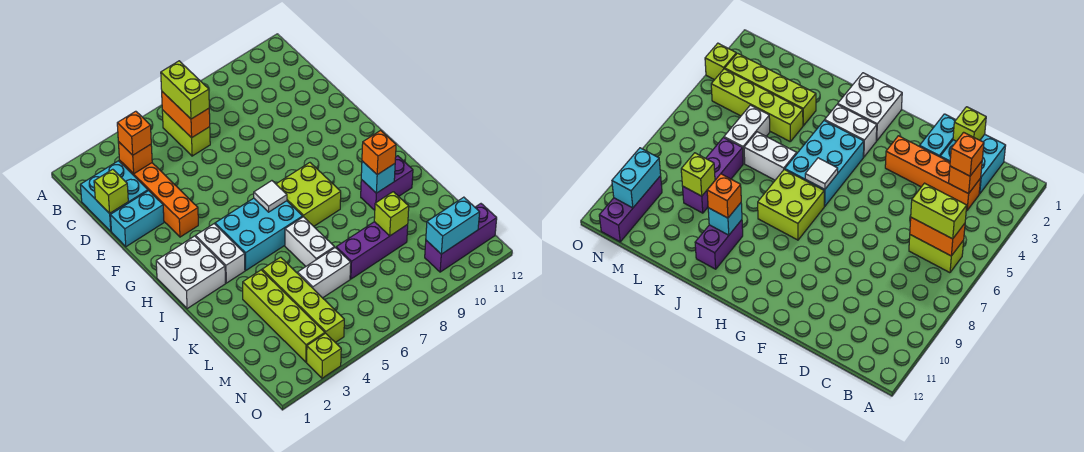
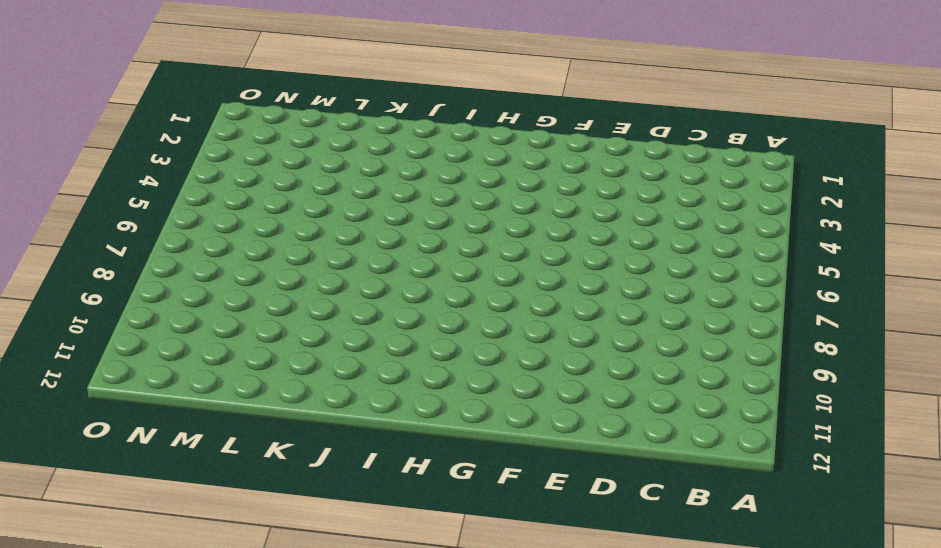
none -> lime brick B6:C6 level 1
none -> cyan brick C1:D2 level 1
none -> orange brick C3:F3 level 1

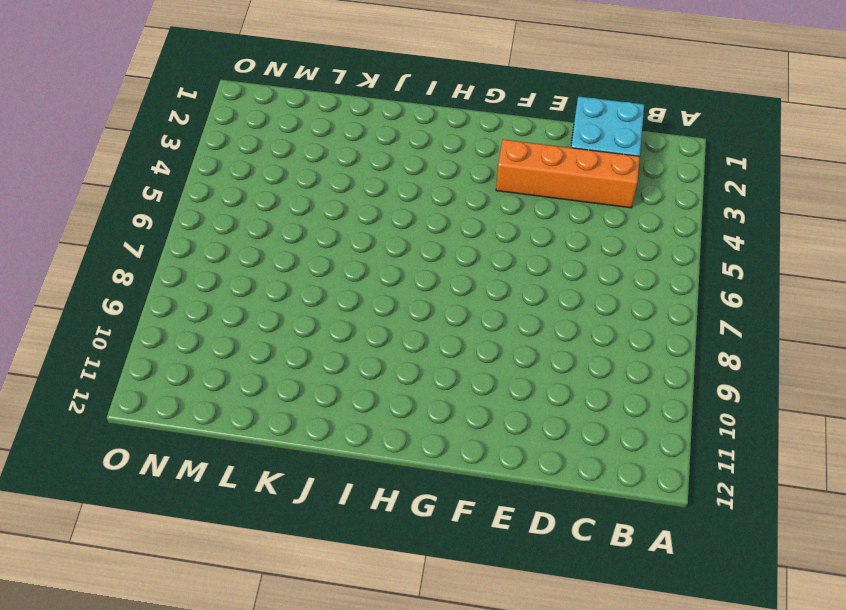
none -> lime brick B6:C6 level 1
none -> cyan brick E1:E2 level 1
none -> white brick H1:I2 level 1

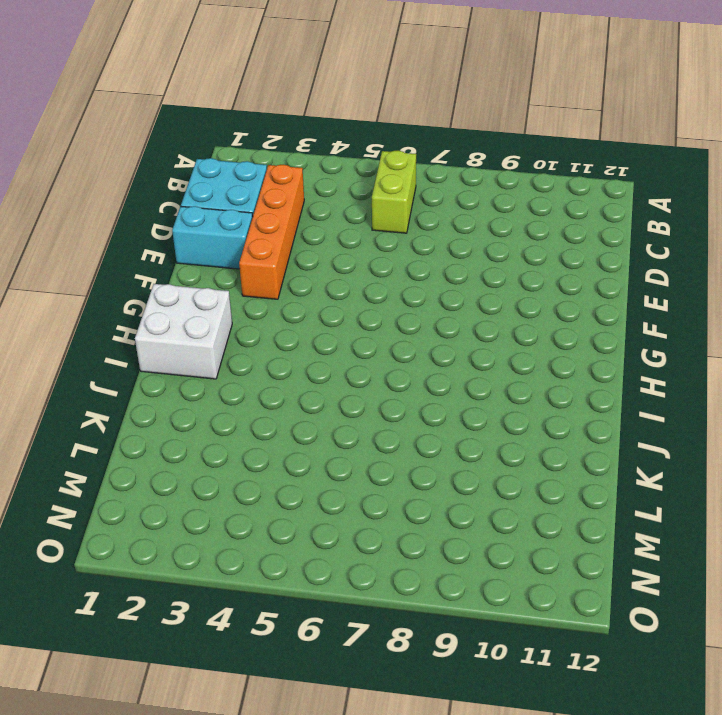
none -> white brick H3:I3 level 1
none -> cyan brick H4:I6 level 1
none -> lime brick H7:I8 level 1

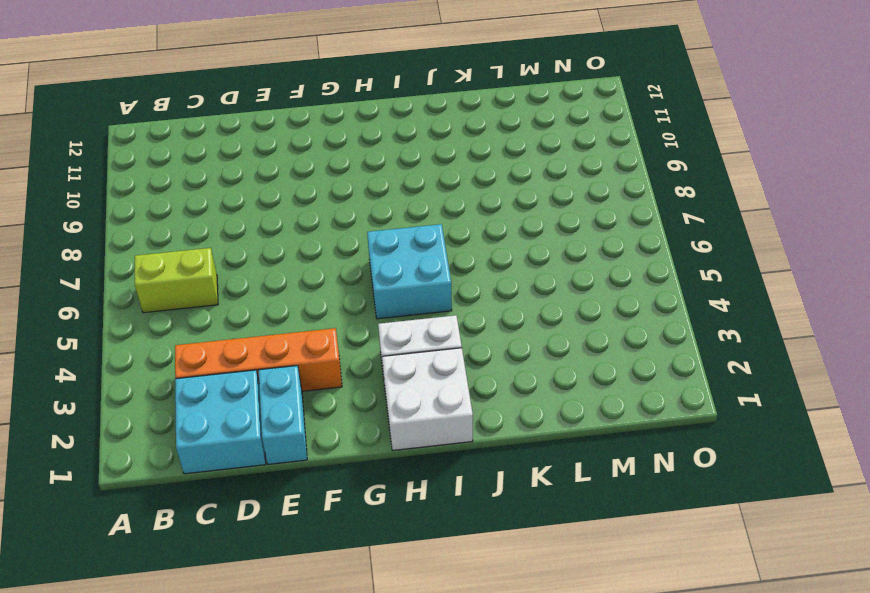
cyan brick H5:I6 level 1 -> cyan brick H4:I6 level 1
none -> lime brick H7:I8 level 1
none -> white brick J6:K6 level 1
none -> purple brick J10:J11 level 1

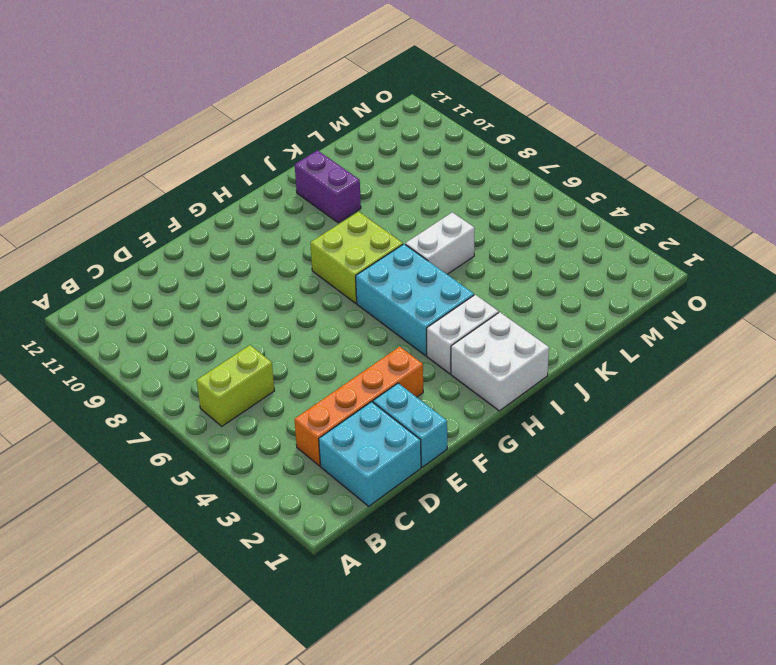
none -> lime brick K3:N3 level 1
none -> lime brick K4:N4 level 1
none -> white brick L5:L6 level 1

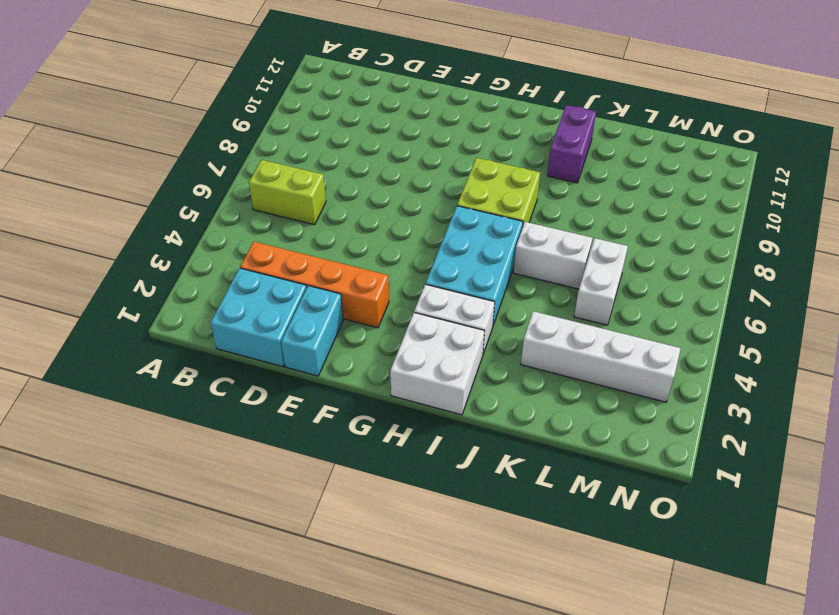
white brick K3:N3 level 1 -> lime brick K3:N3 level 1
none -> lime brick K4:N4 level 1
none -> purple brick L7:L9 level 1
none -> purple brick N10:N12 level 1

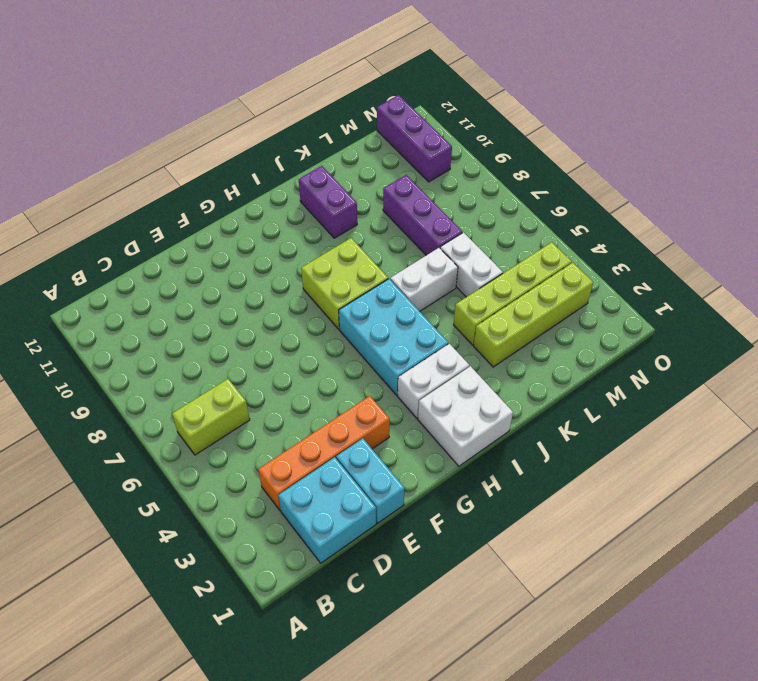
none -> lime brick O3 level 1
none -> orange brick B6:C6 level 2
none -> orange brick C3 level 2

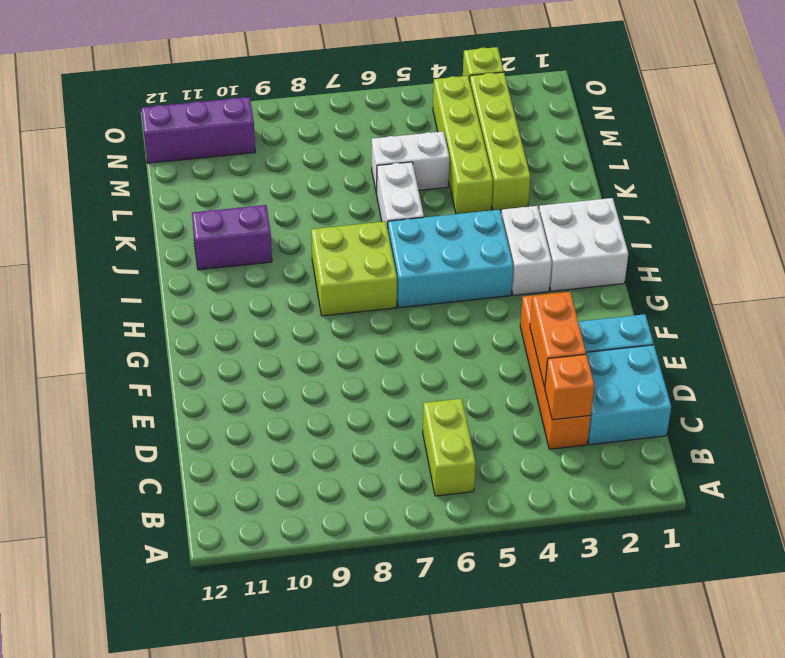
orange brick D3:E3 level 2 -> orange brick B6:C6 level 2
none -> purple brick L7:L9 level 1
none -> lime brick D1 level 2
none -> white tile H6 level 2

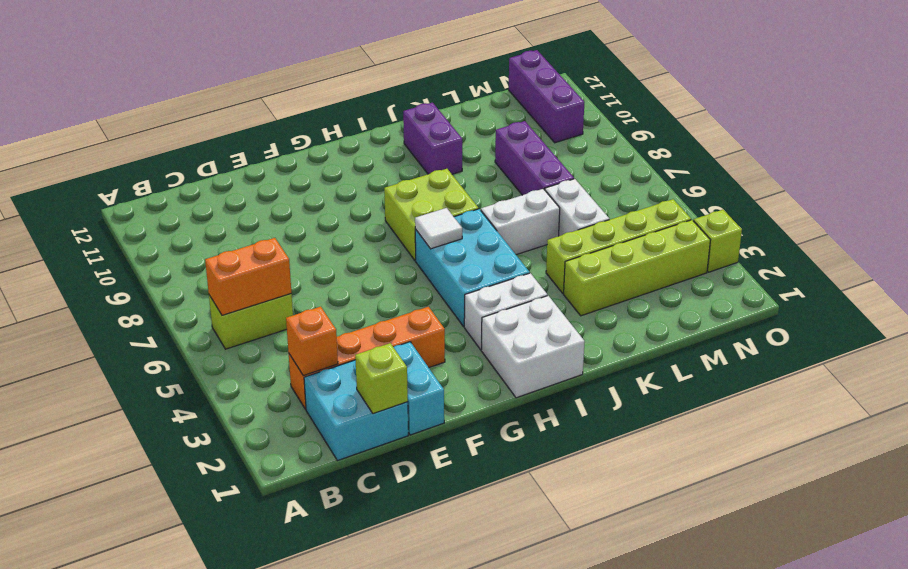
none -> cyan brick J10 level 2
none -> lime brick L9 level 2
none -> cyan brick N10:N11 level 2

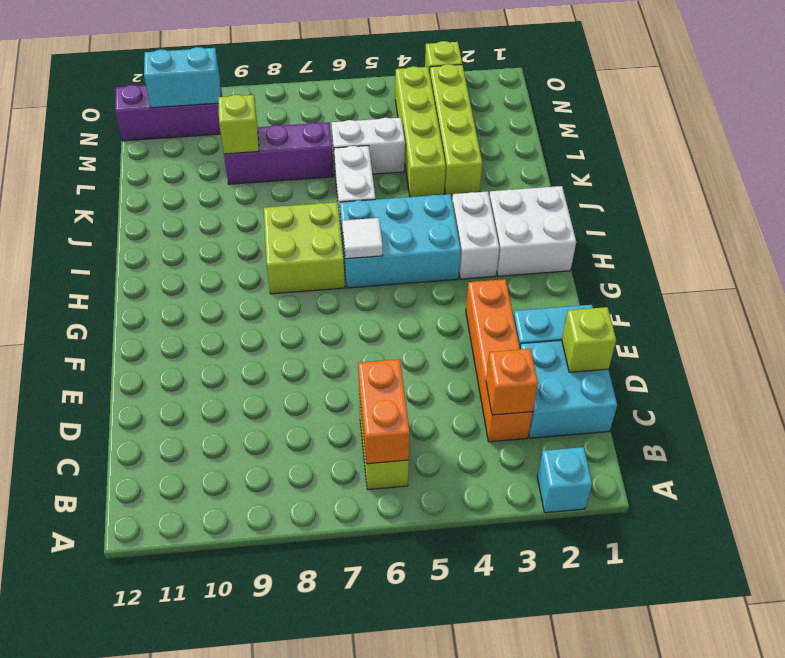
cyan brick A2 level 1 -> cyan brick J10 level 2
none -> purple brick J10:J11 level 1
none -> lime brick B6:C6 level 3
none -> orange brick C3 level 3

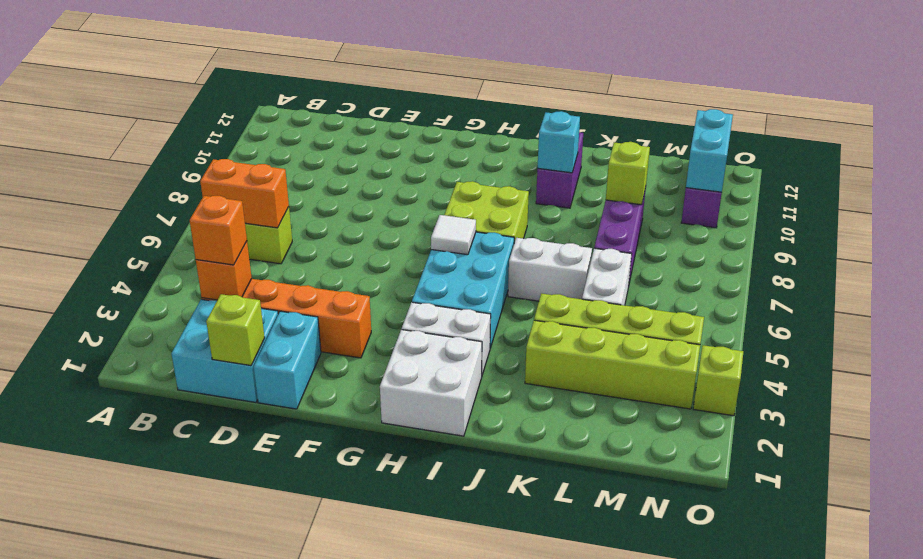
none -> lime brick B6:C6 level 3
none -> orange brick J10 level 3

